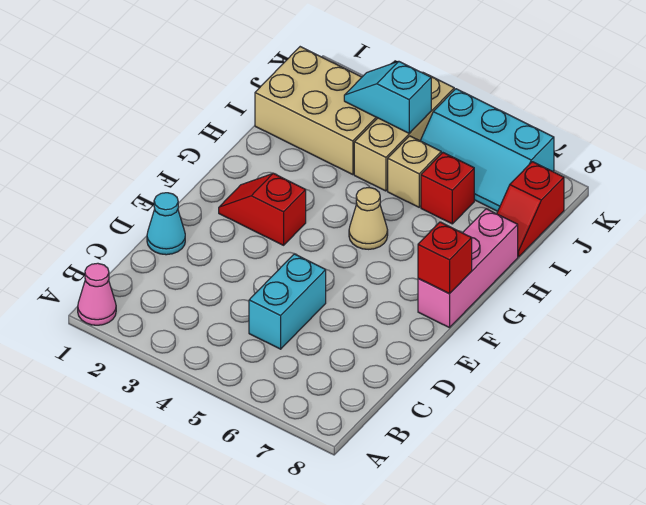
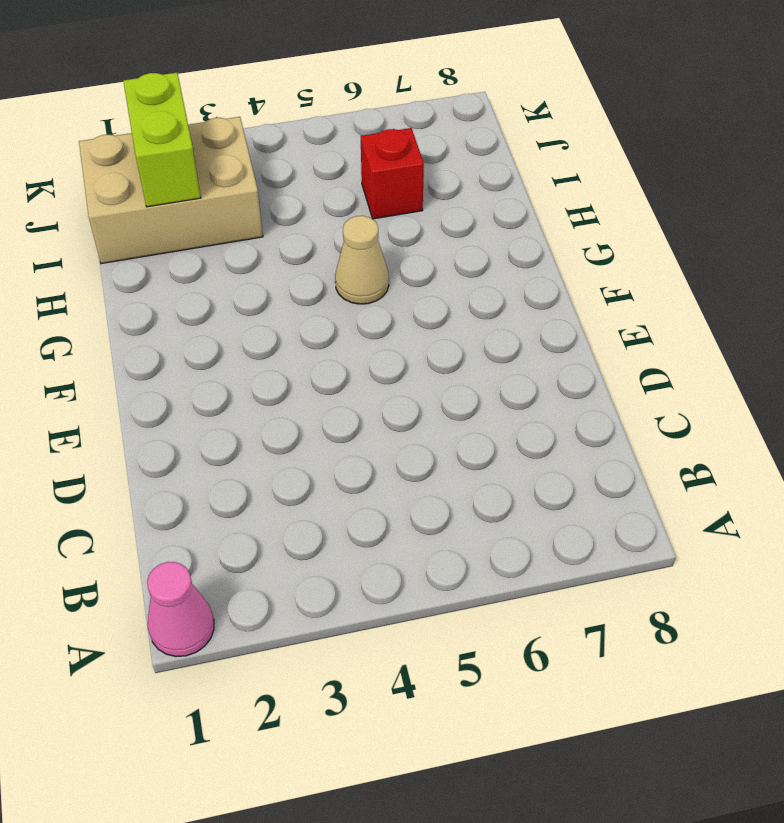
lime brick I2:J2 level 2 -> none
none -> cyan brick C5:D5 level 1
none -> cyan cone D1 level 1
none -> red slope F2:F3 level 1 top 3

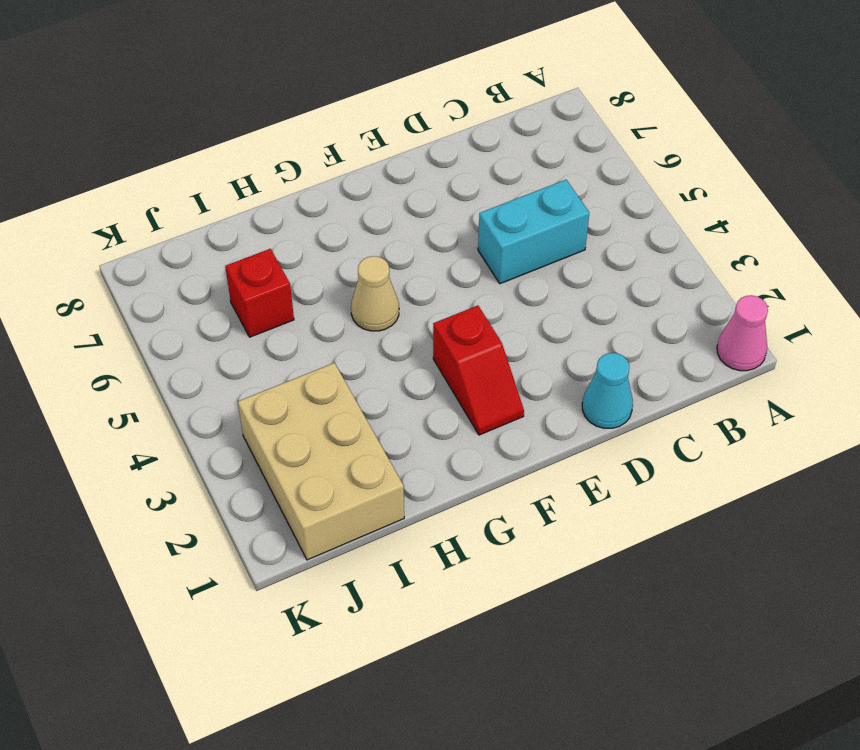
none -> pink brick F8:H8 level 1
none -> tan brick I4:K4 level 1
none -> tan brick I5 level 1

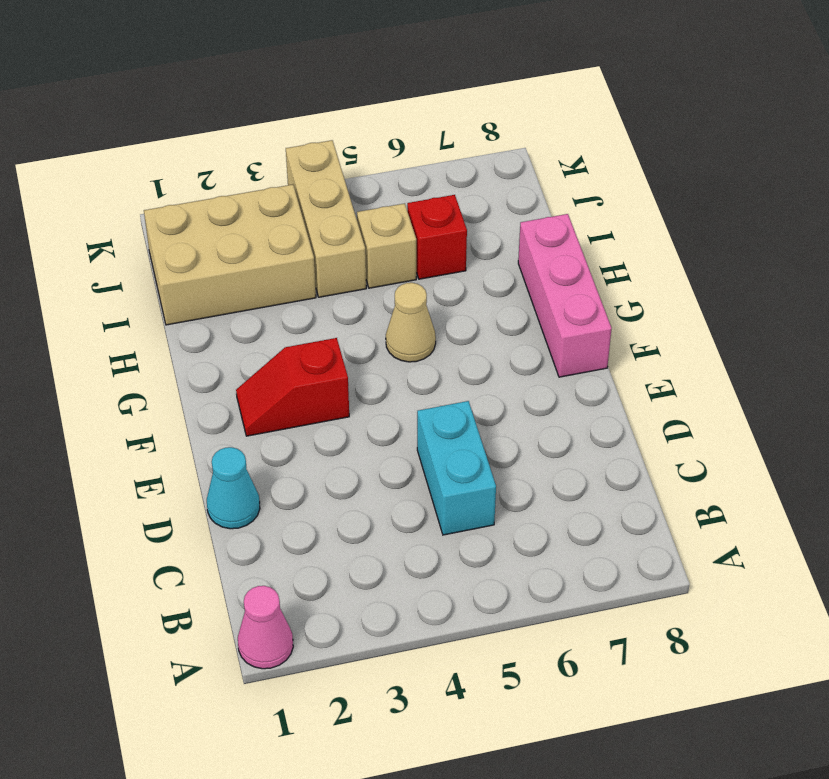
none -> red slope I8:J8 level 1 top J
none -> cyan slope J5:K7 level 1 top K
none -> red brick F8 level 2

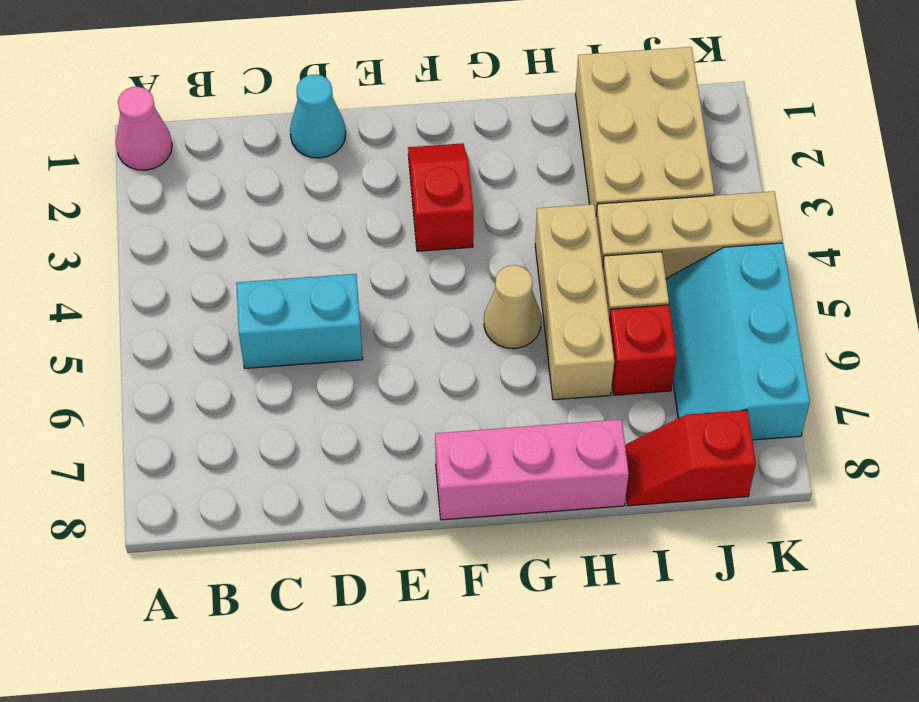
tan brick H4:H6 level 1 -> none
none -> red brick F8 level 2
none -> cyan slope J3:J4 level 2 top 4

